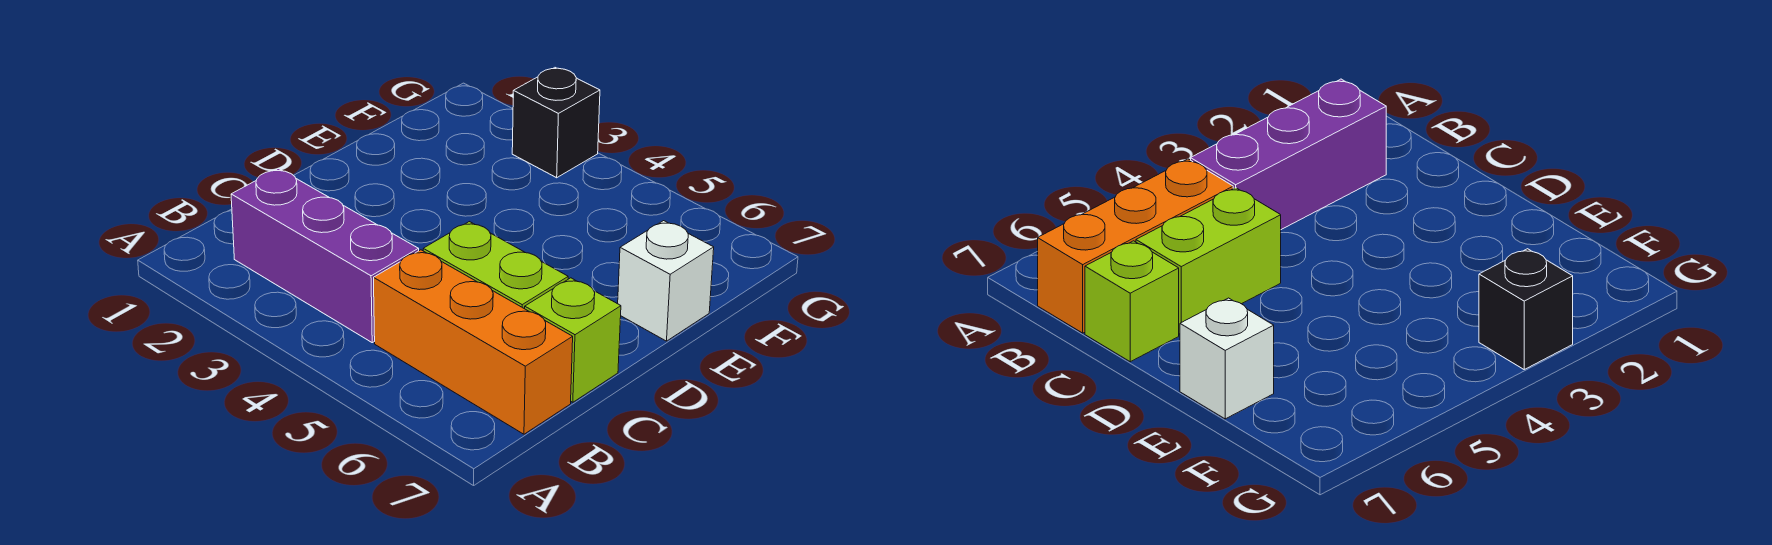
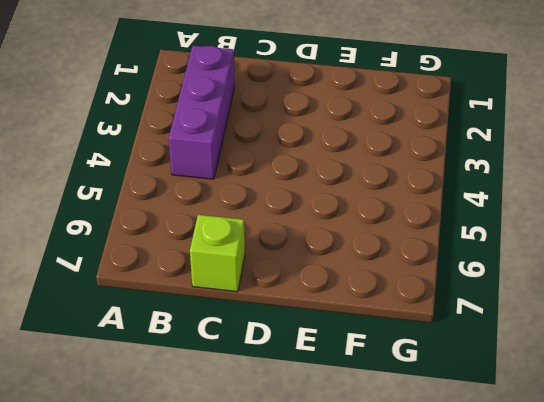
none -> orange brick B5:B7 level 1
none -> lime brick C5:C6 level 1

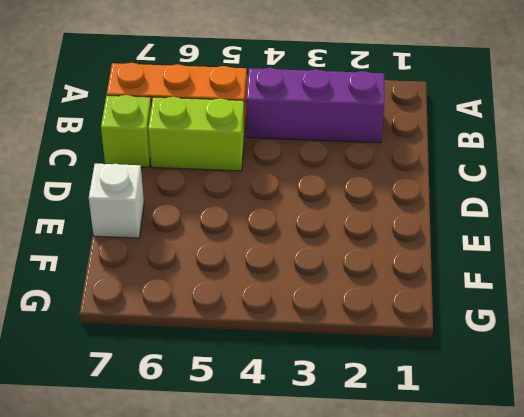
none -> black brick G3 level 1

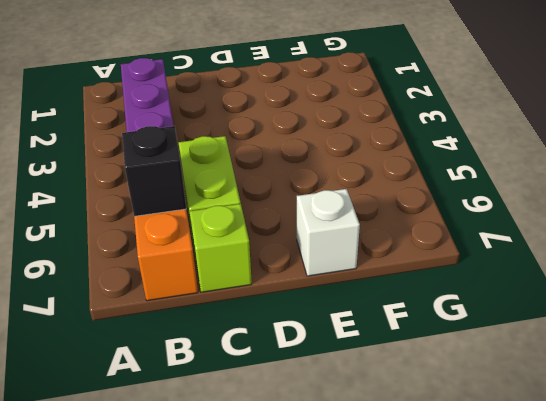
black brick B6 level 2 -> black brick G3 level 1

